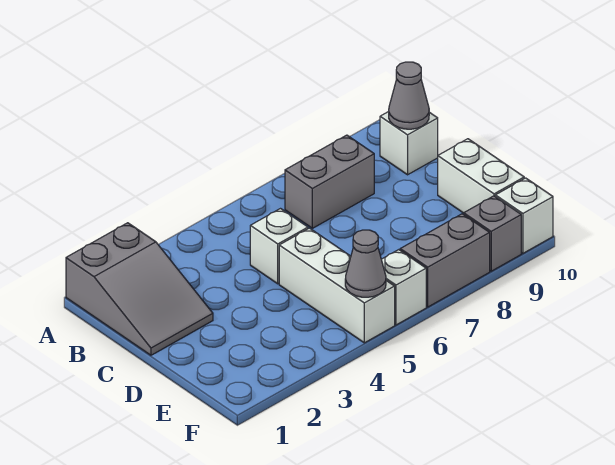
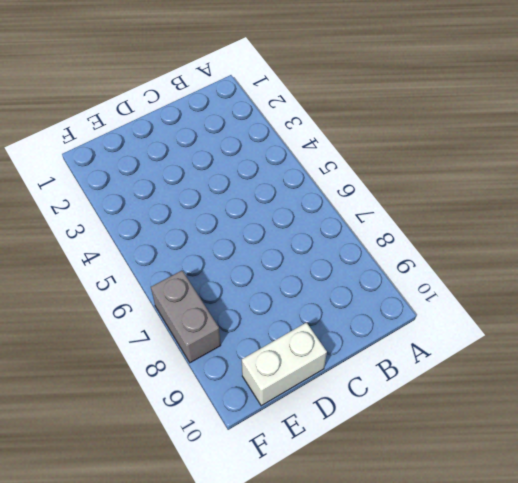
none -> grey slope A1:C2 level 1 top A
none -> grey brick B7:B8 level 1
none -> white brick B10 level 1

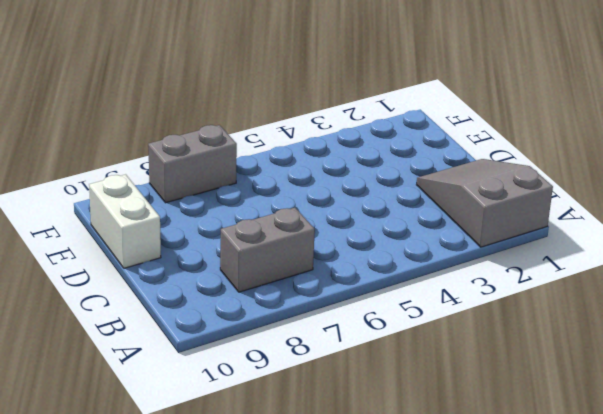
none -> white brick B10 level 1
none -> white brick C5 level 1
none -> white brick D5:F5 level 1

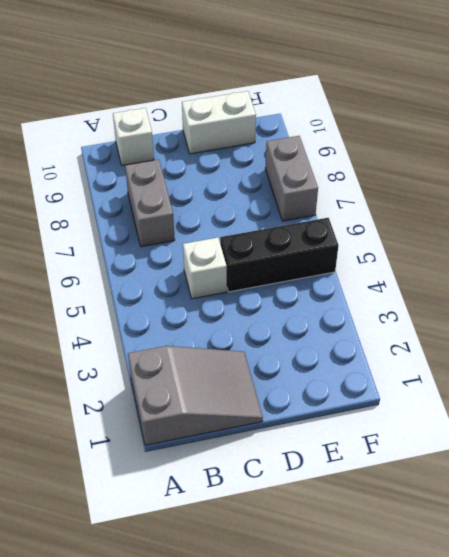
black brick D5:F5 level 1 -> white brick D5:F5 level 1
none -> white brick F6 level 1
none -> grey brick F9 level 1
none -> white brick F10 level 1

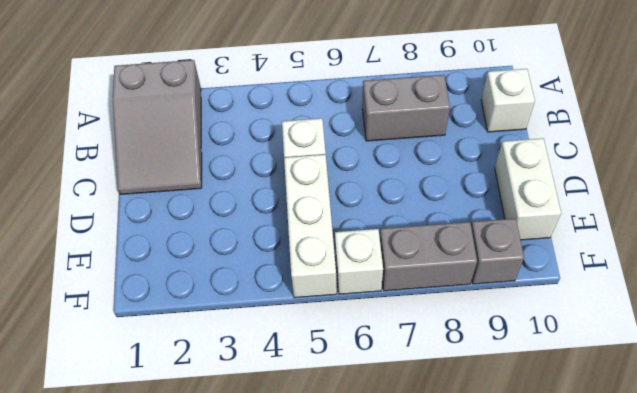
none -> white brick F10 level 1
none -> grey cone B10 level 2
none -> grey cone F5 level 2

